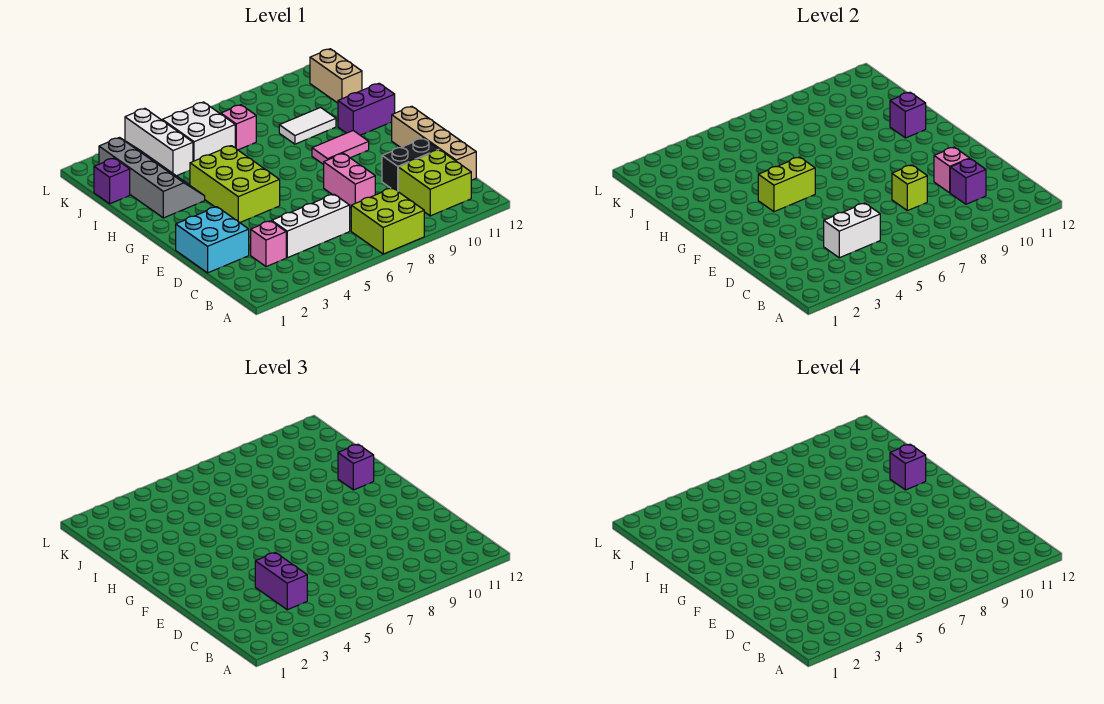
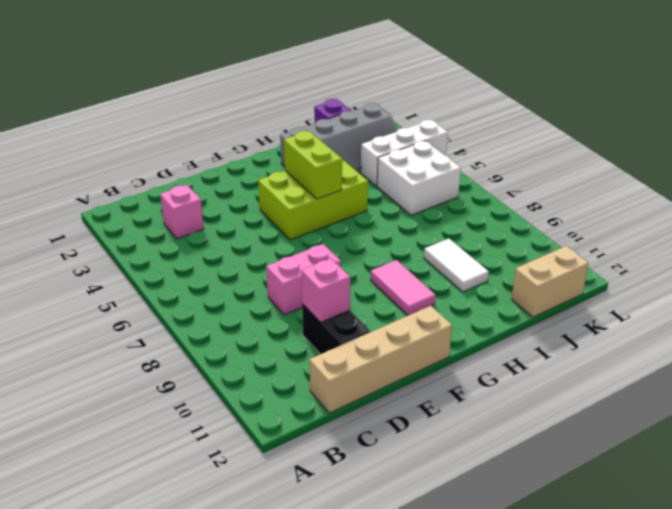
none -> lime brick A7:B8 level 1
none -> lime brick B10:C11 level 1
none -> white brick C4:C6 level 1

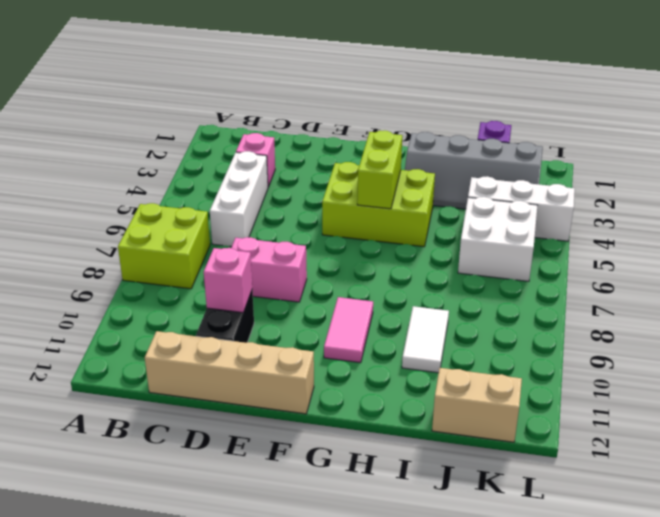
none -> lime brick B10:C11 level 1
none -> cyan brick D1:E2 level 1
none -> purple brick H11:H12 level 1

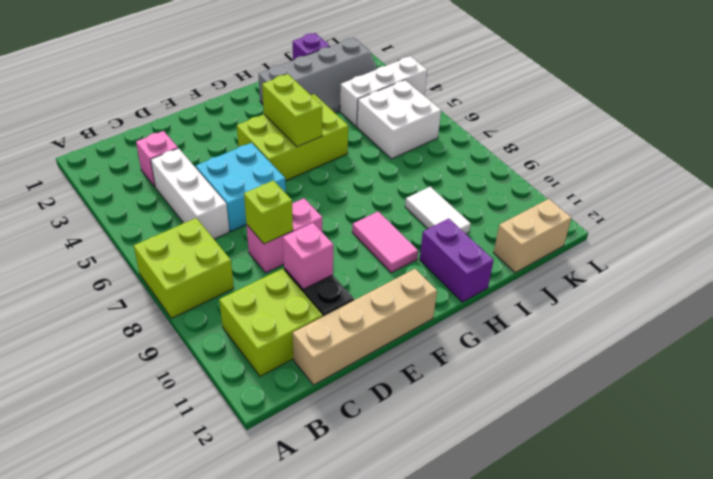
cyan brick D5:E6 level 1 -> cyan brick D1:E2 level 1
none -> pink brick J7 level 1
none -> white brick C4:C5 level 2
none -> purple brick C10 level 2

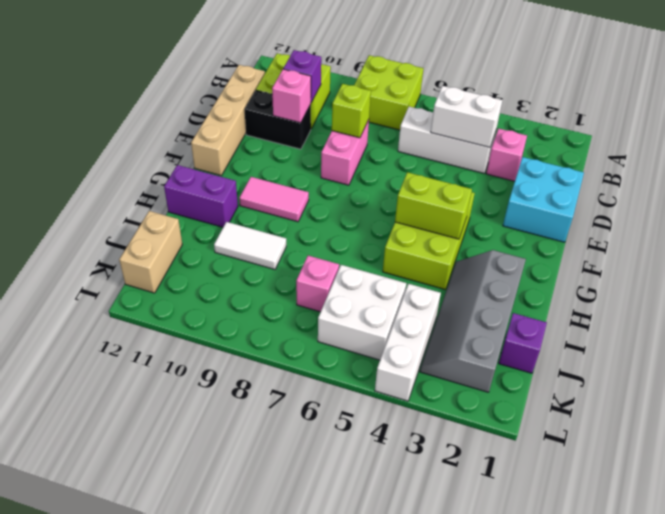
none -> purple brick H11 level 2
none -> purple brick C4:D4 level 3
none -> purple brick H11 level 3

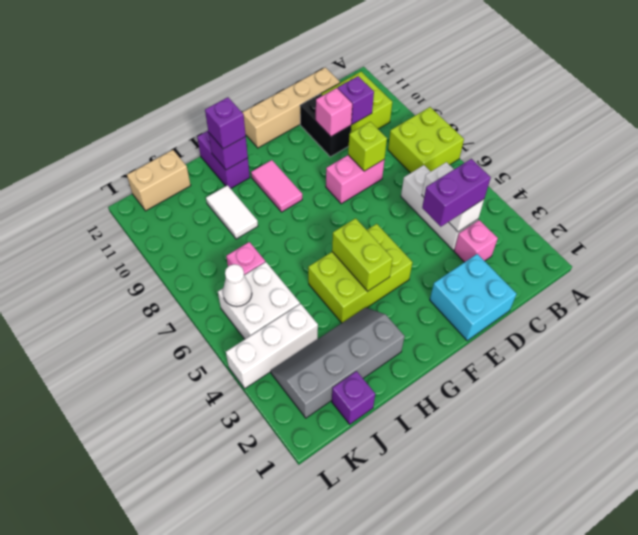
white cone K6 level 2 -> none
none -> purple brick H11 level 4

